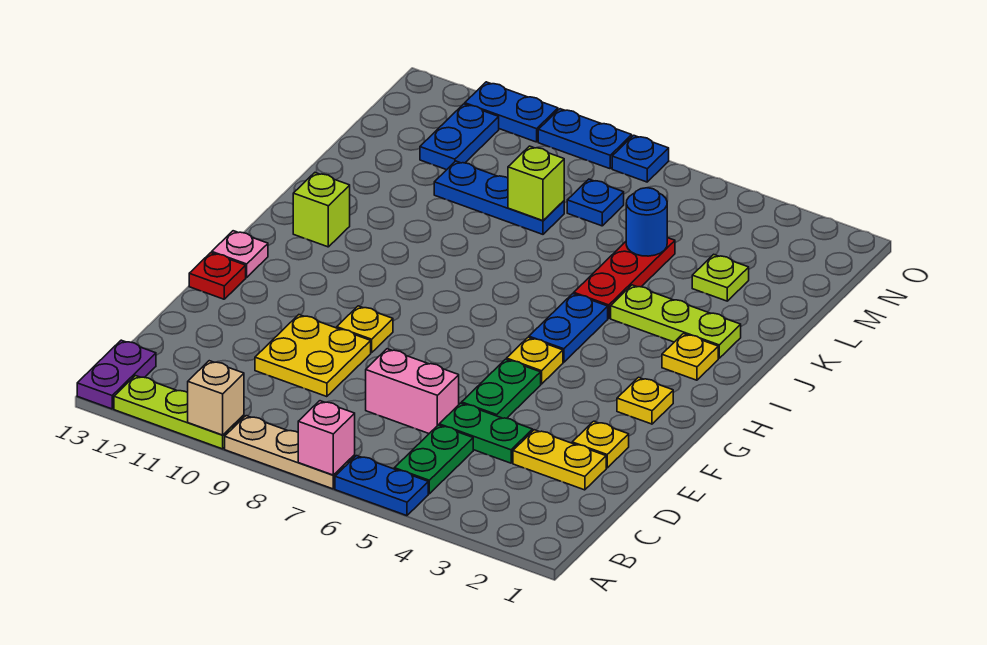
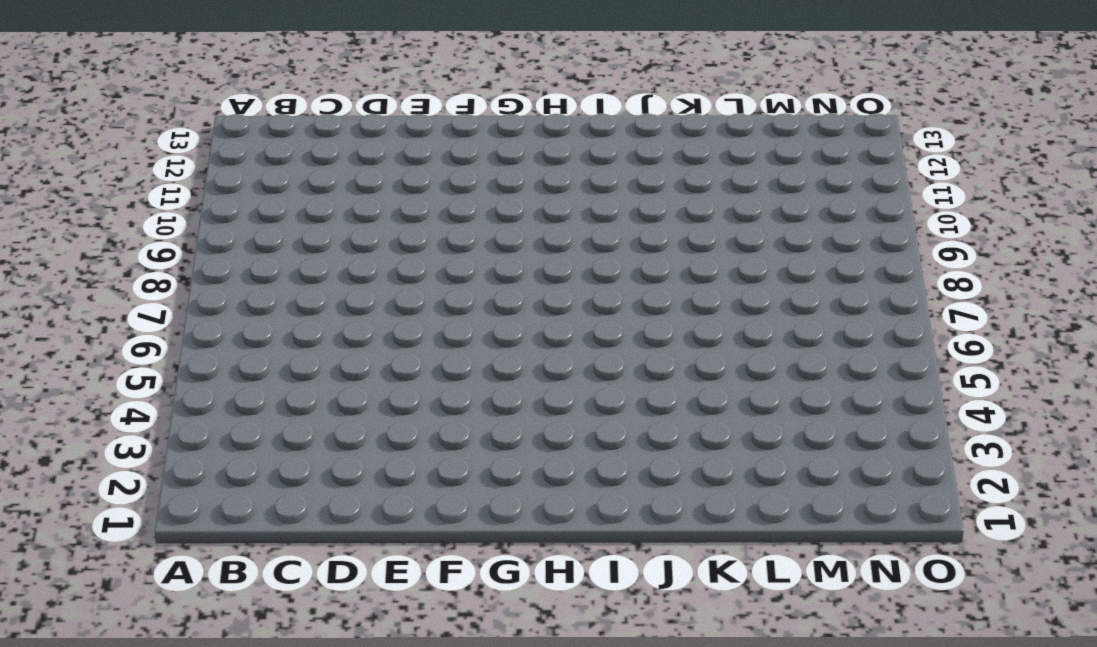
none -> blue plate A5:A6 level 1
none -> tan plate A7:A9 level 1
none -> lime plate A10:A12 level 1
none -> purple plate A13:B13 level 1

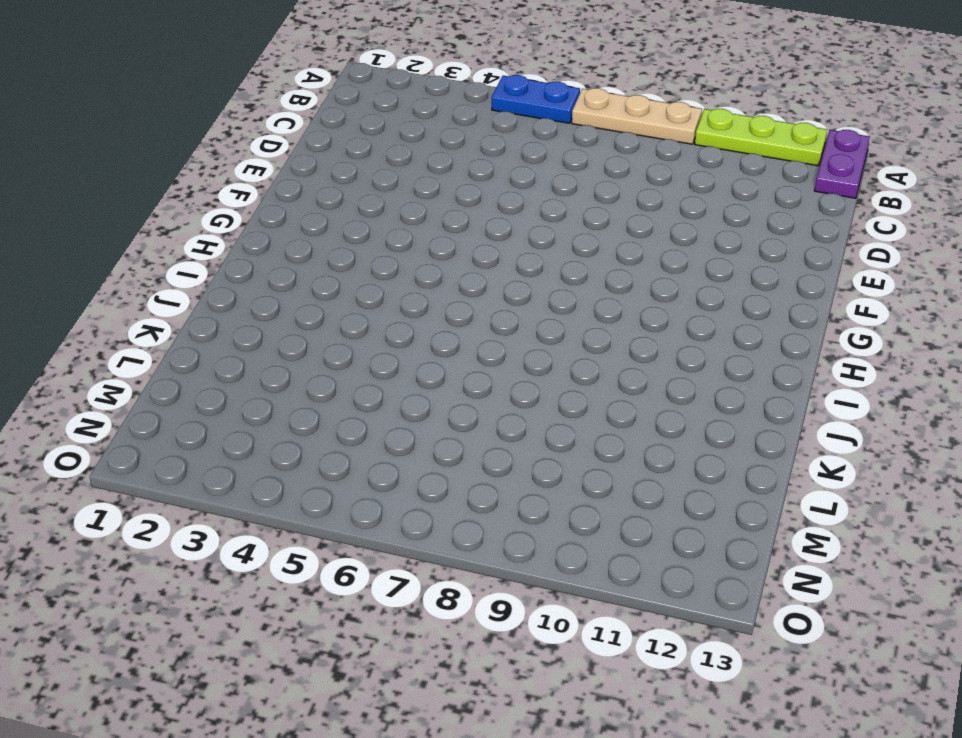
none -> green plate B5:C5 level 1
none -> yellow plate D2:D3 level 1
none -> green plate D4:D5 level 1
none -> pink brick D6:D7 level 1

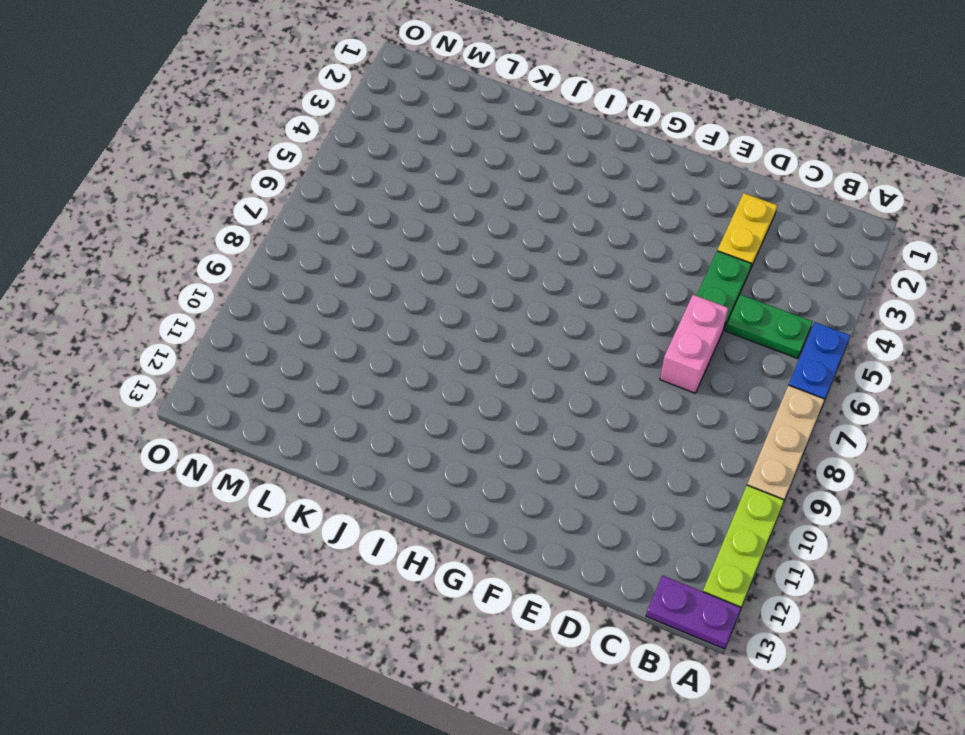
none -> yellow plate D9:E10 level 1
none -> yellow plate E2 level 1
none -> green plate E5:F5 level 1
none -> yellow plate F9 level 1

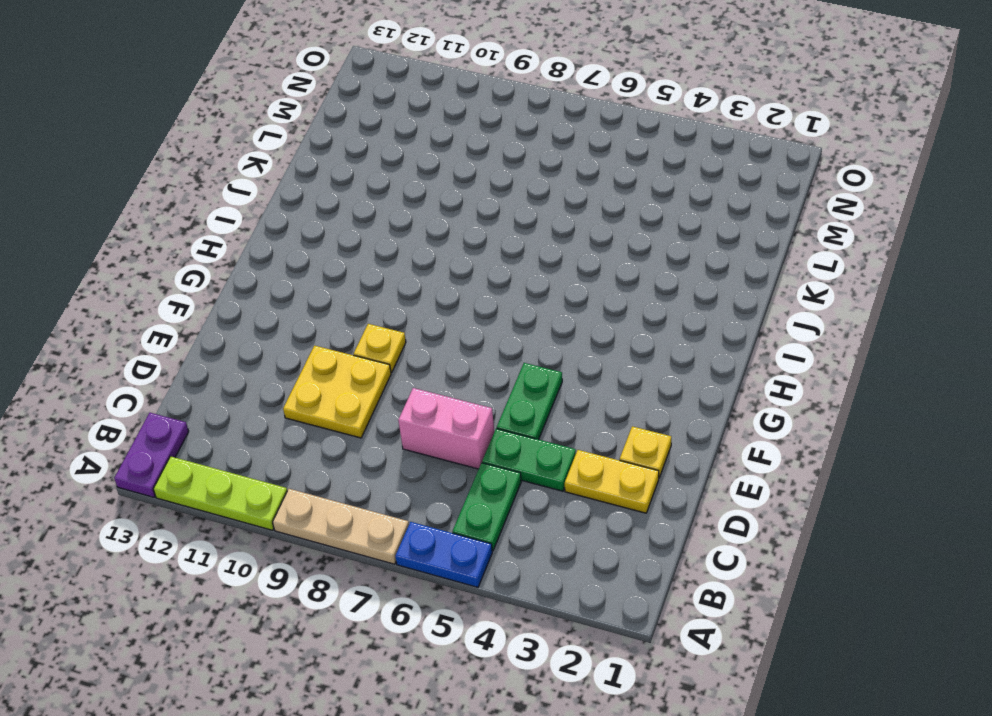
none -> red plate F13 level 1
none -> yellow plate G2 level 1
none -> yellow plate G5 level 1
none -> pink plate G13 level 1

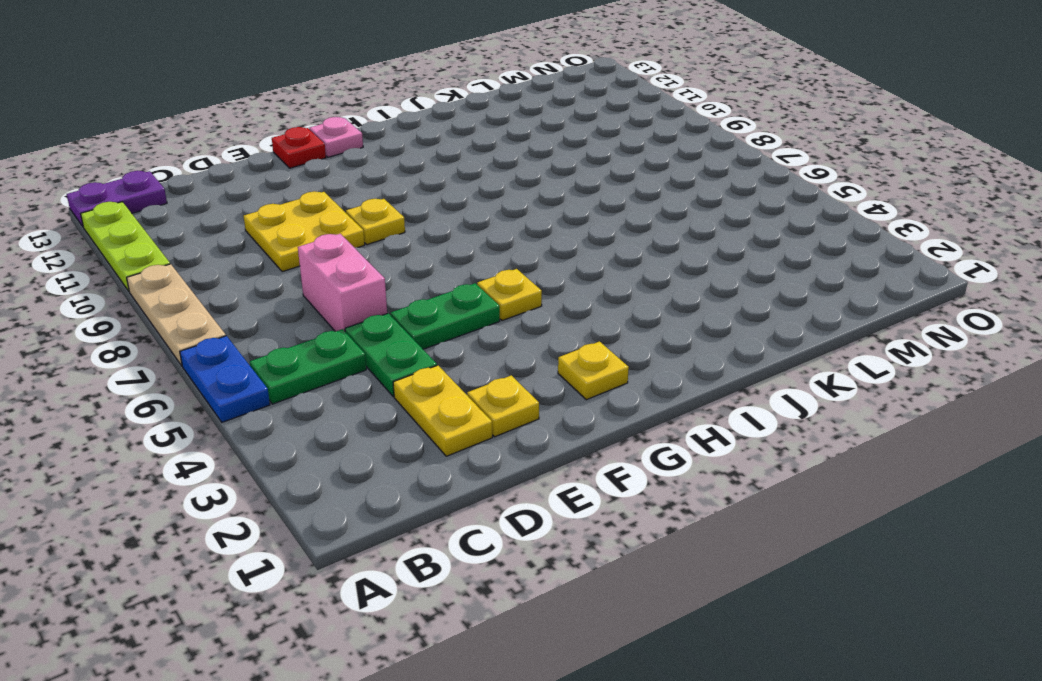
none -> blue plate H5:I5 level 1
none -> yellow plate I2 level 1
none -> lime brick I12 level 1
none -> lime plate J2:J4 level 1

